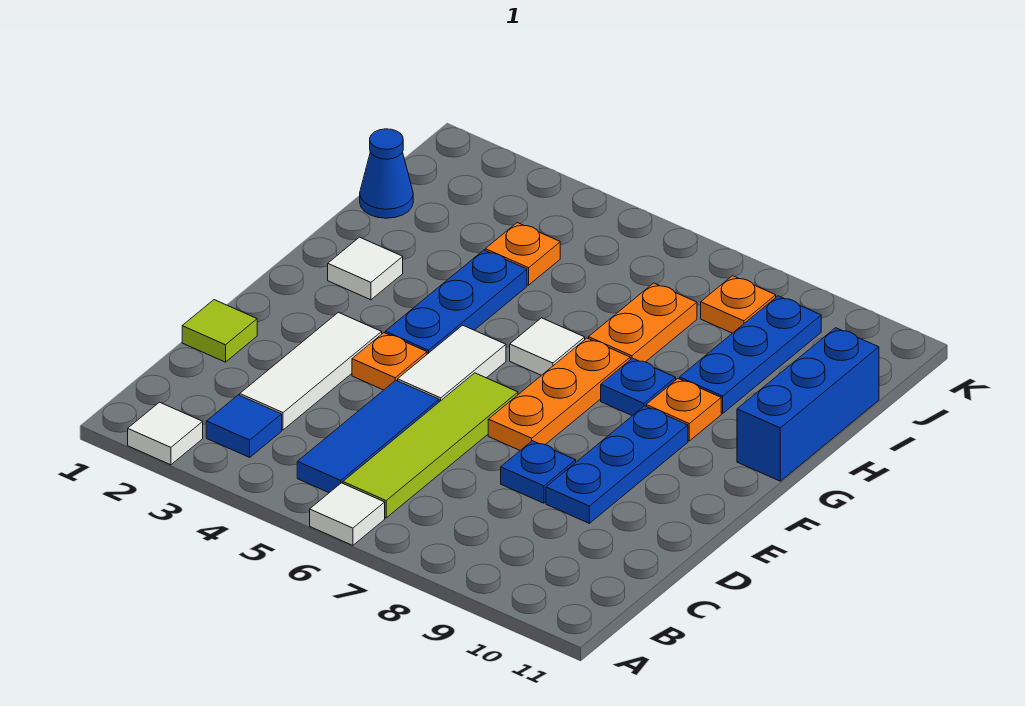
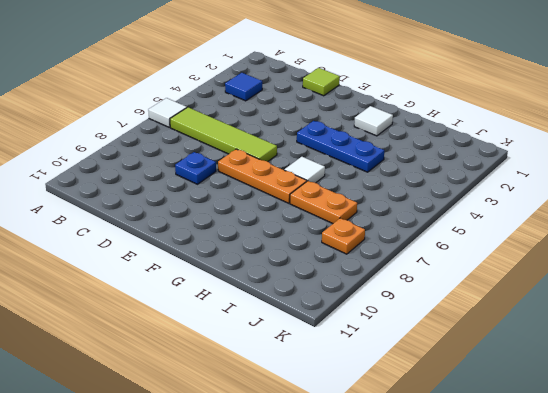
none -> white tile A2 level 1
none -> blue tile B5:D5 level 1
none -> white tile C3:E3 level 1

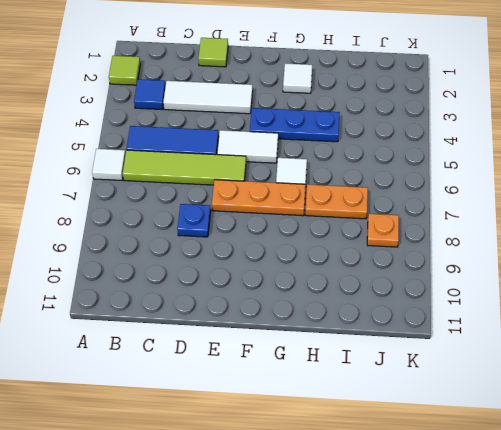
lime tile A2 level 1 -> white tile A2 level 1
none -> blue plate D9:F9 level 1
none -> orange plate E4 level 1
none -> blue plate G8 level 1

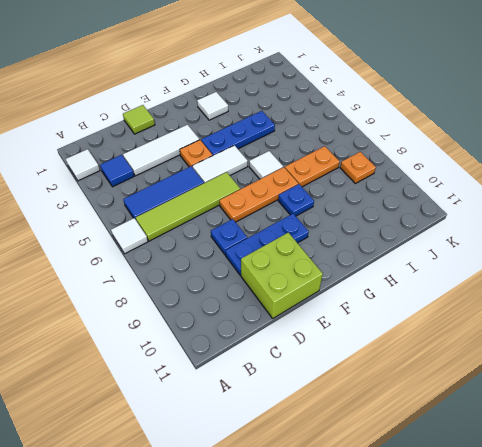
lime brick D10:E11 level 1 -> none
none -> orange plate G9 level 1
none -> blue brick G11:I11 level 1
none -> blue plate H9:J9 level 1

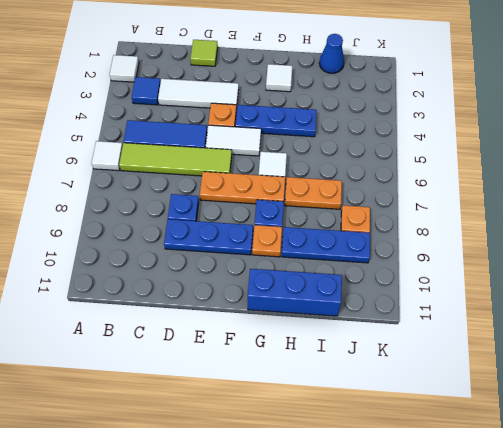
none -> orange plate I4 level 1

